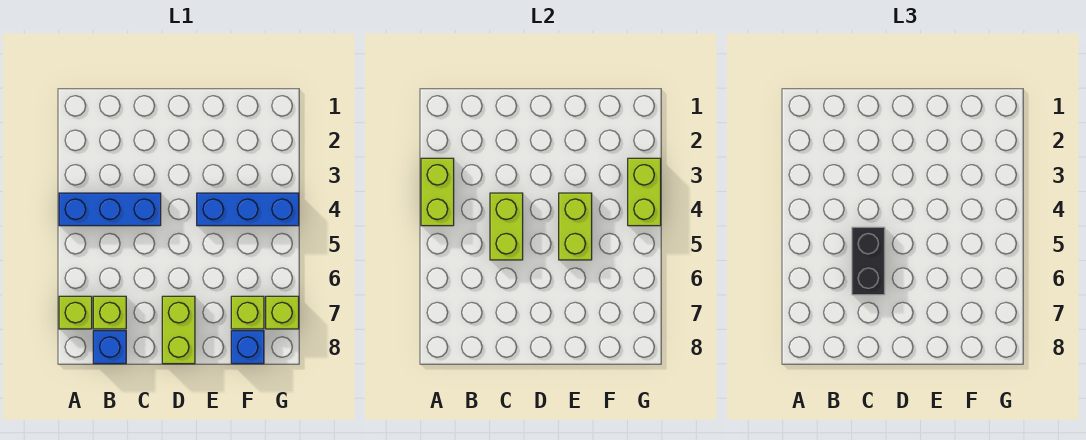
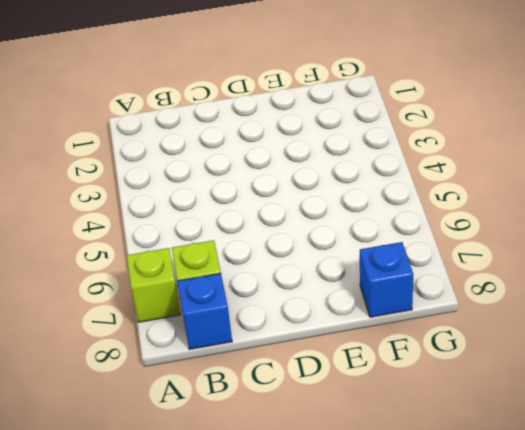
none -> blue brick A4:C4 level 1
none -> lime brick D7:D8 level 1
none -> blue brick E4:G4 level 1

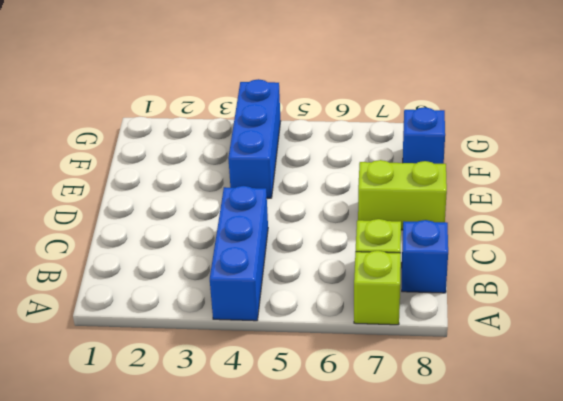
none -> lime brick F7 level 1
none -> lime brick G7 level 1
none -> lime brick A3:A4 level 2

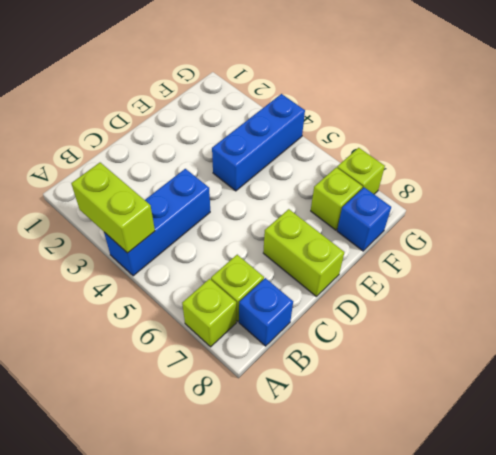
none -> lime brick C4:C5 level 2
none -> lime brick E4:E5 level 2
none -> lime brick G3:G4 level 2

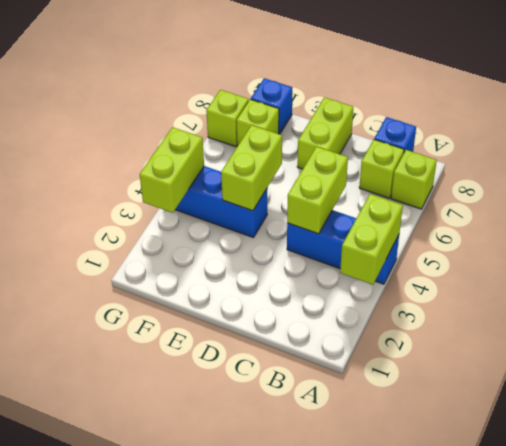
none -> black brick C5:C6 level 3

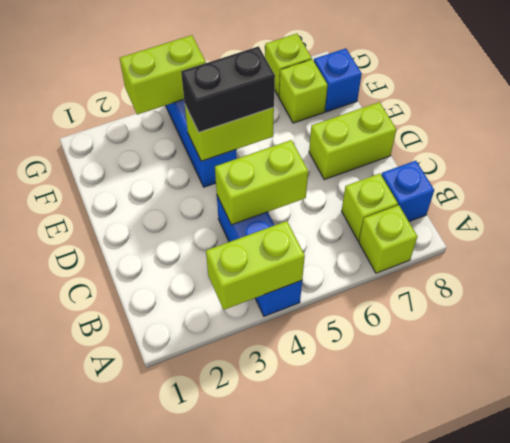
black brick E4:E5 level 3 -> black brick C5:C6 level 3

